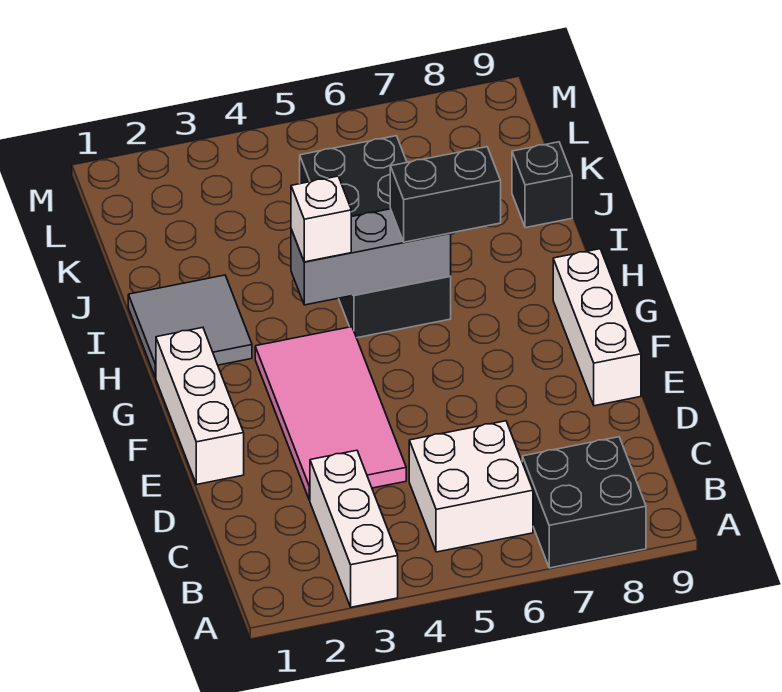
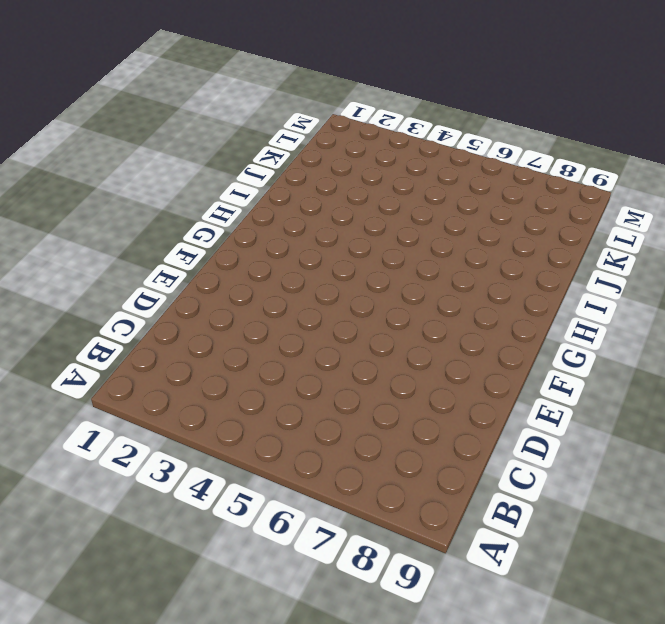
none -> white brick A3:C3 level 1
none -> black brick A7:B8 level 1
none -> white brick B5:C6 level 1

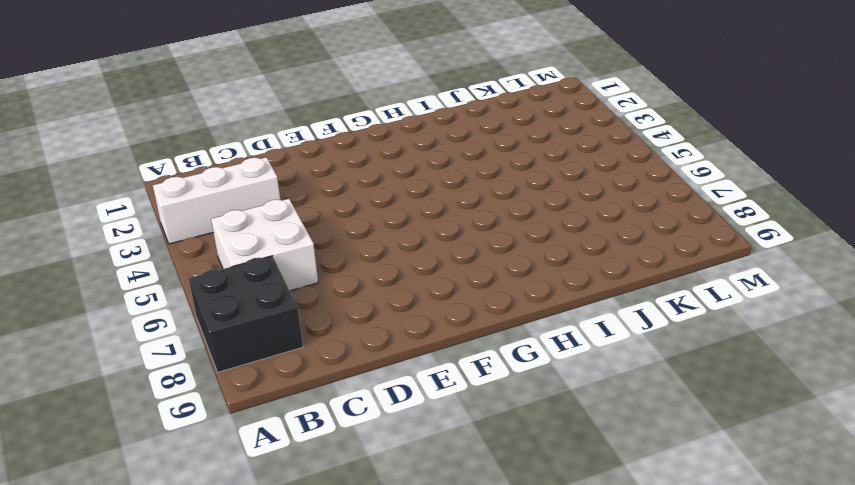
none -> pink tile D3:G4 level 1
none -> white brick E1:G1 level 1
none -> white brick E9:G9 level 1

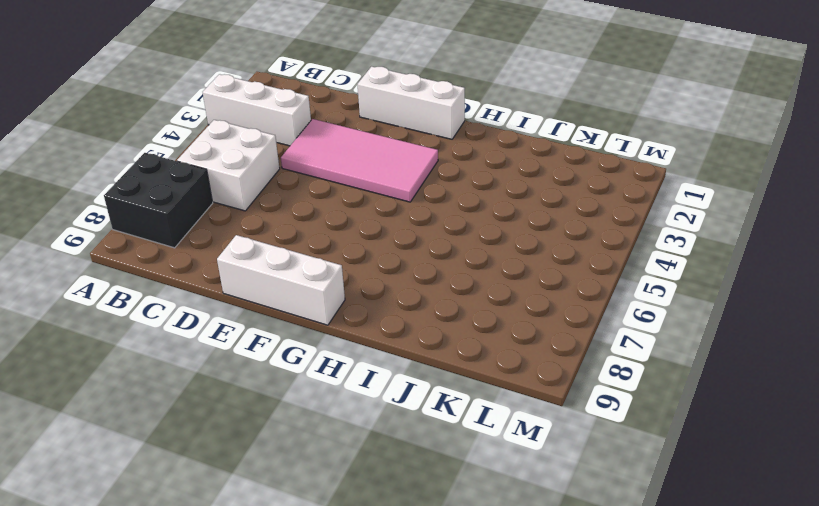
none -> grey tile H1:I2 level 1
none -> black brick H5:K6 level 1
none -> black brick J9 level 1

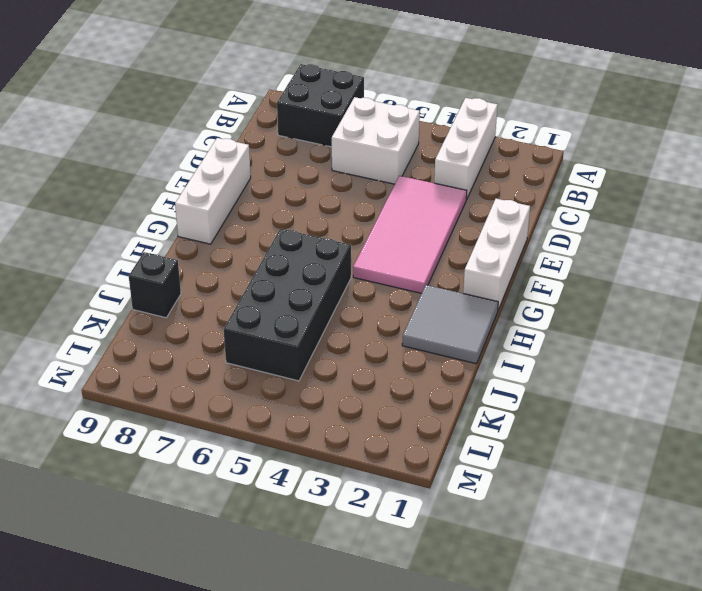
none -> grey brick H4:H6 level 2
none -> white brick H4 level 3
none -> black brick H6:H7 level 3

